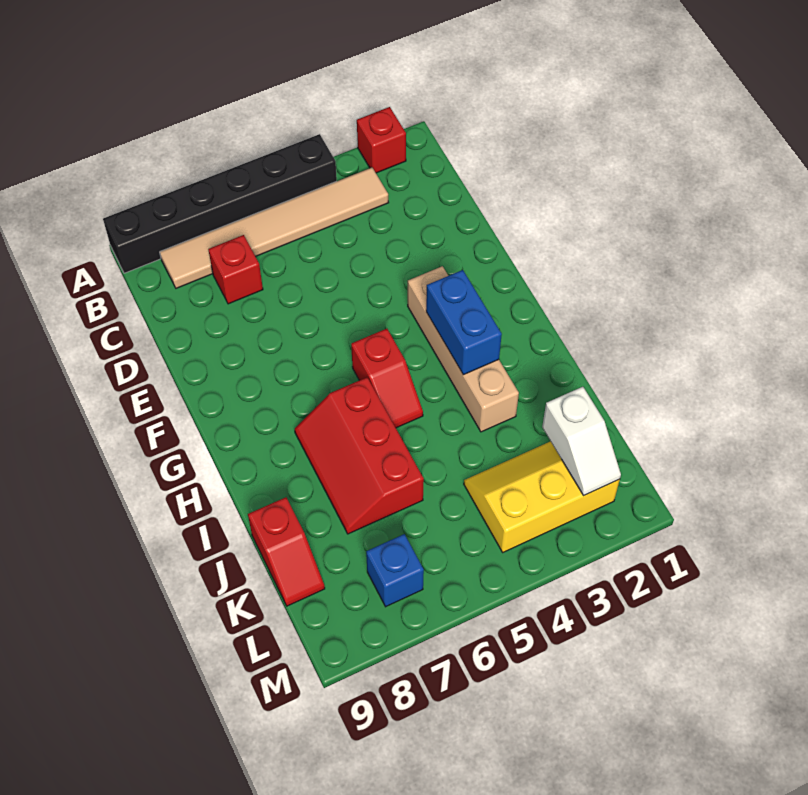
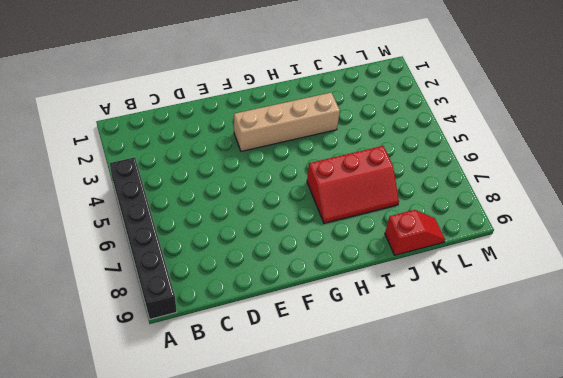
none -> red brick A2 level 1
none -> tan tile B3:B8 level 1
none -> red brick C7 level 1

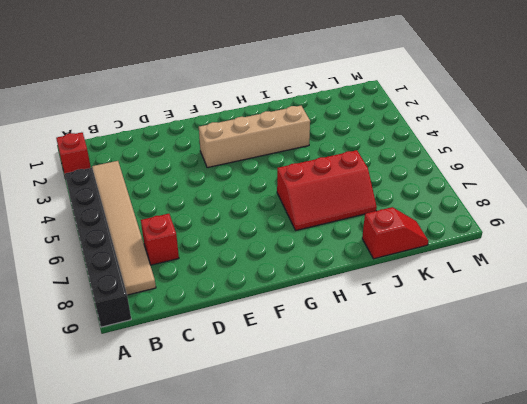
none -> red slope G5:H5 level 1 top G
none -> yellow slope K2:L4 level 1 top L
none -> blue brick L7 level 1

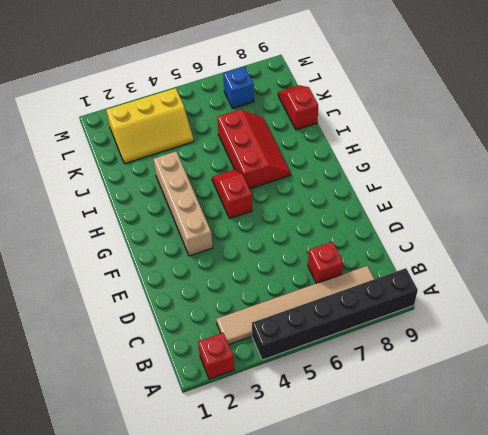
none -> blue brick G3:H3 level 2
none -> white slope K2:L2 level 2 top K

